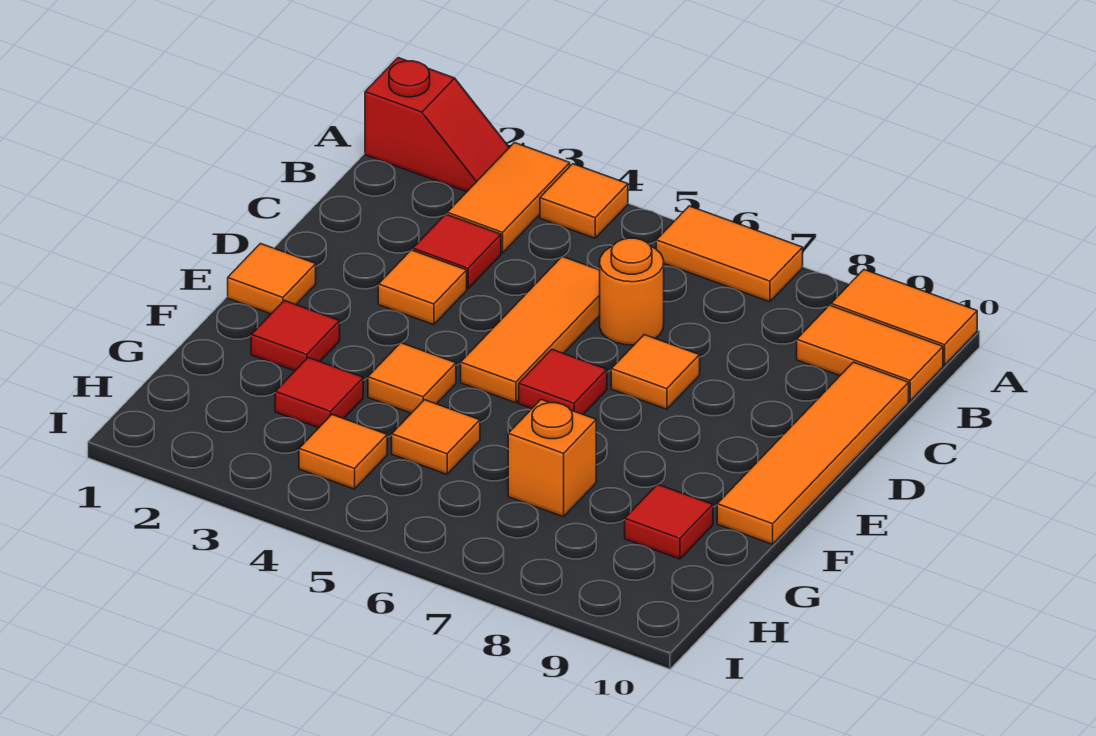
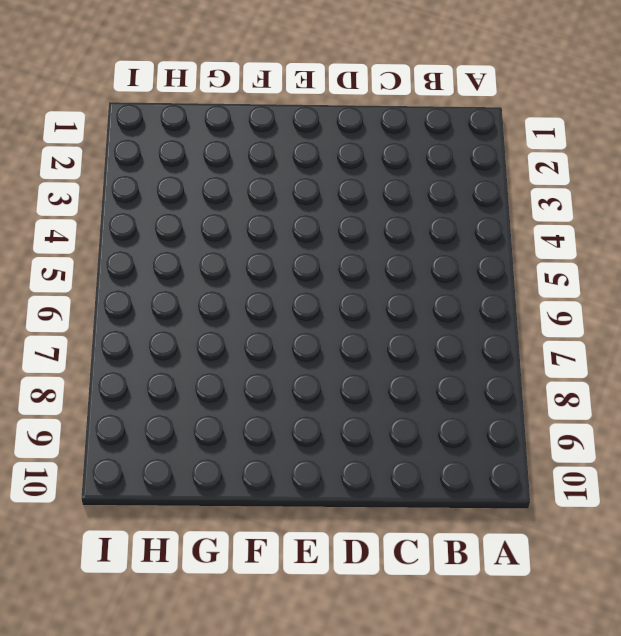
none -> red slope A1:A2 level 1 top 1
none -> orange tile A3:B3 level 1
none -> orange tile A4 level 1

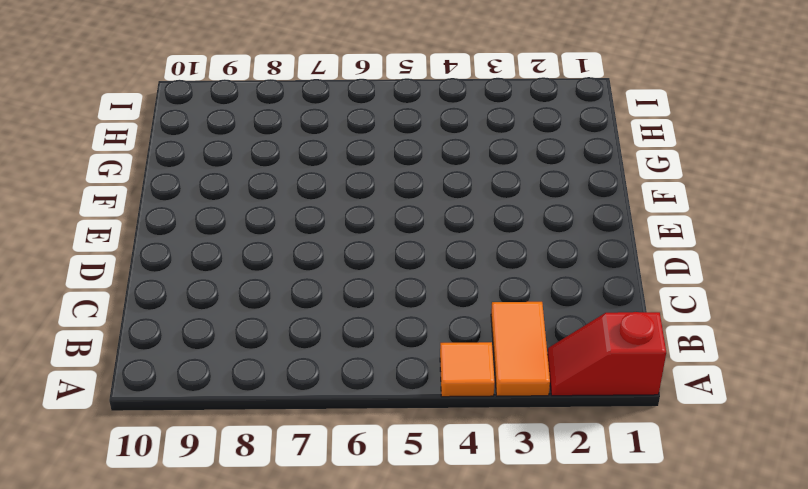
none -> orange tile A6:A7 level 1
none -> orange tile A9:A10 level 1
none -> orange tile B9:B10 level 1

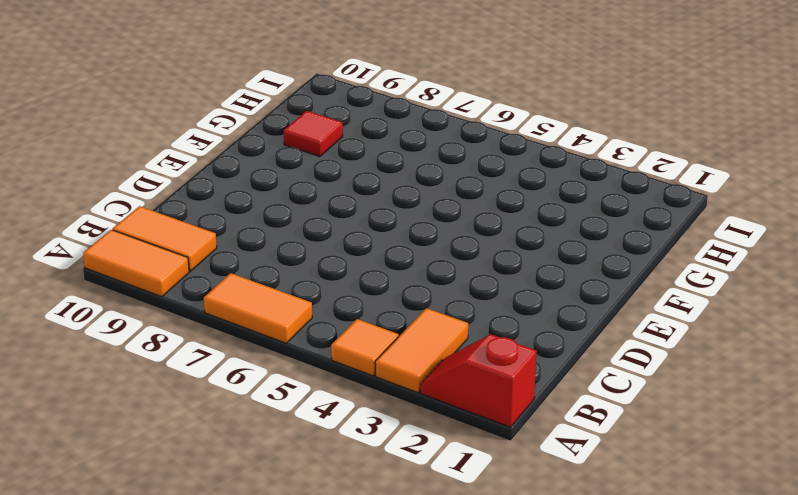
none -> red tile C3 level 1
none -> orange tile C5:E5 level 1
none -> orange round brick C6 level 1

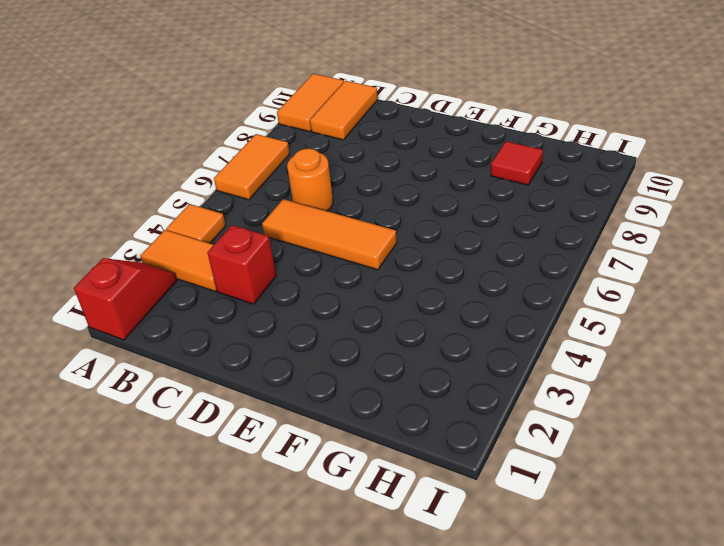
red brick C3 level 1 -> red tile C3 level 1
none -> orange tile C10:F10 level 1
none -> orange tile D3 level 1
none -> orange tile D7 level 1

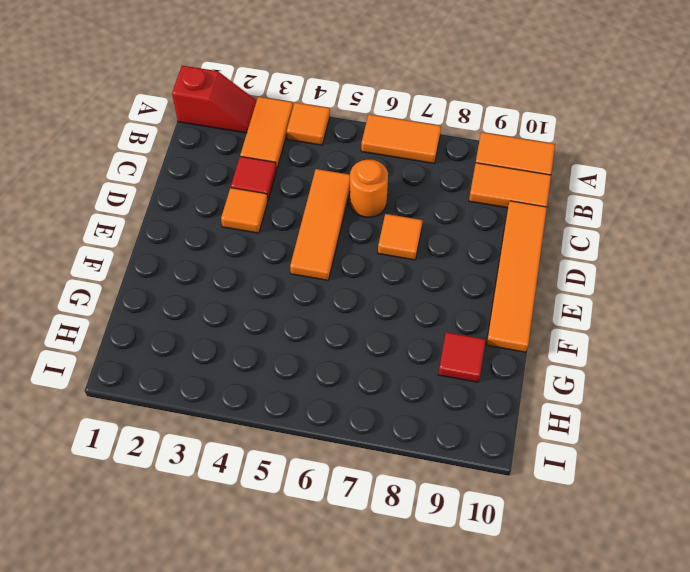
none -> orange tile E1 level 1
none -> red tile E6 level 1
none -> red tile F2 level 1

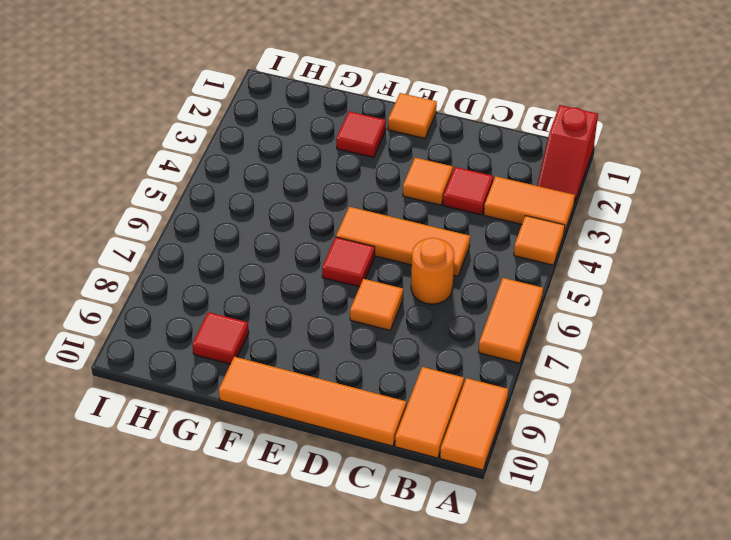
none -> orange tile F4 level 1
none -> red tile G3 level 1
none -> orange tile G5 level 1

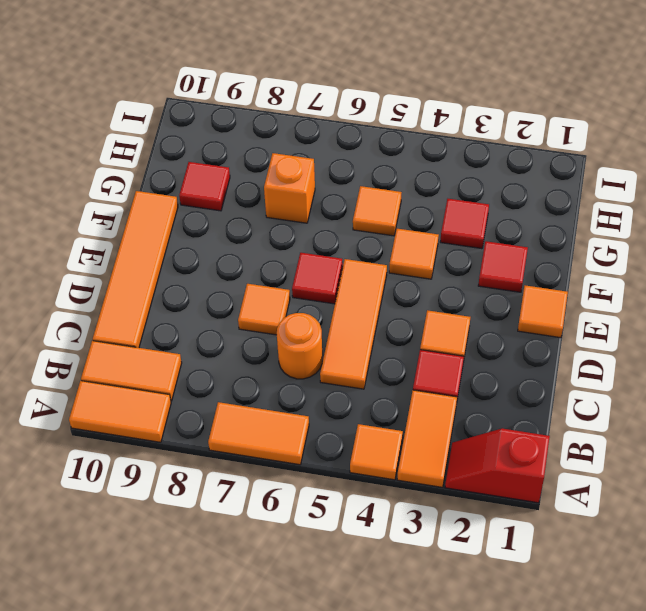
none -> orange tile H4 level 1

